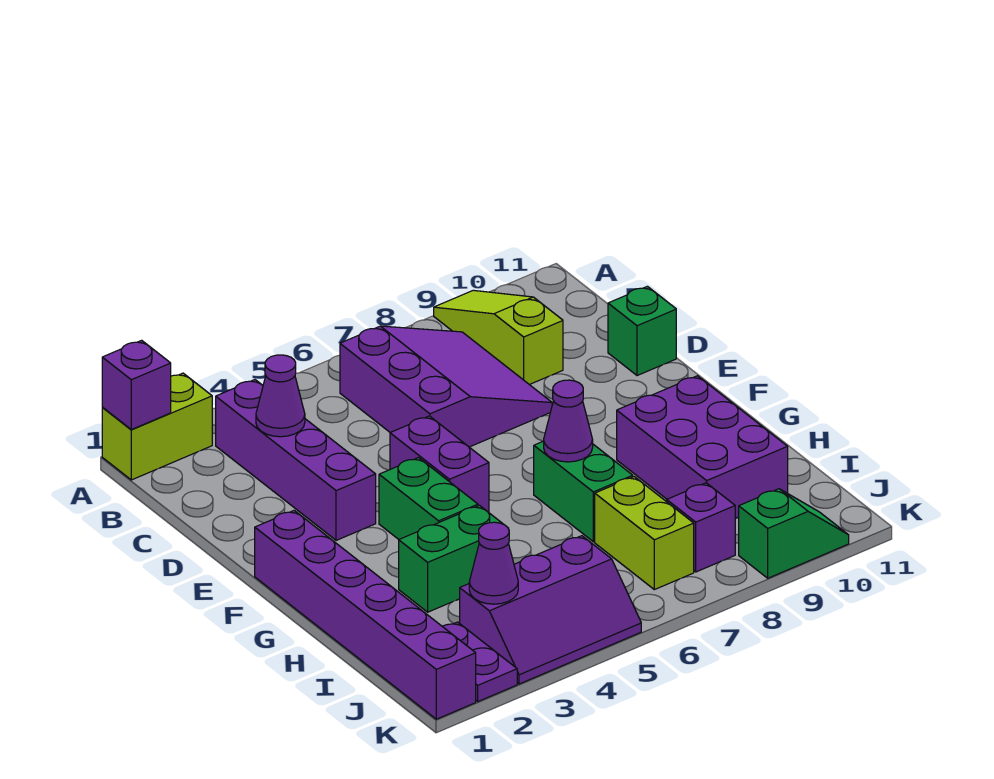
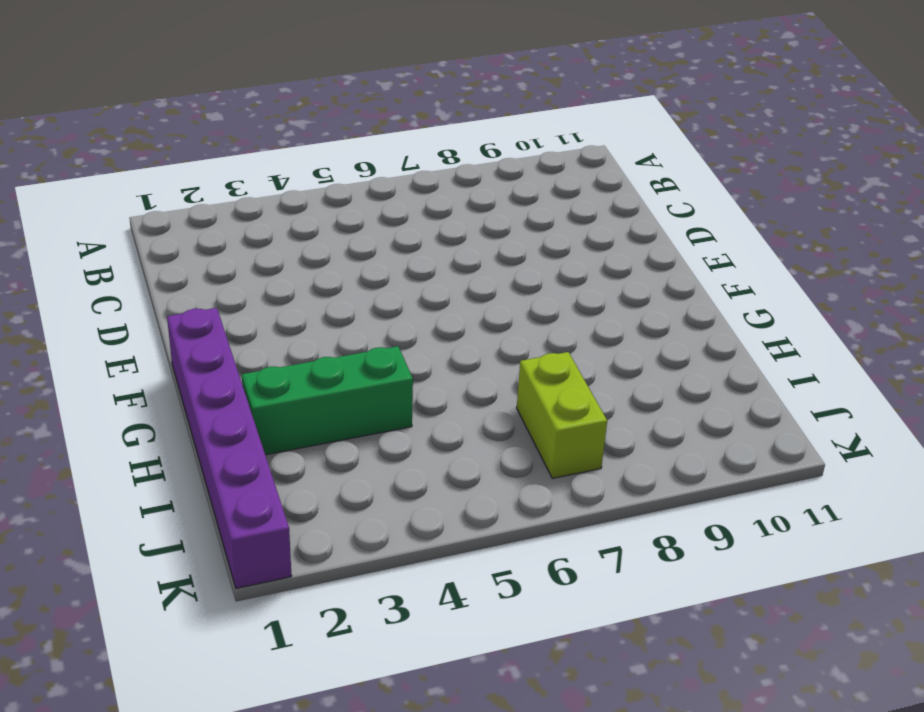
green brick H2:H4 level 1 -> green brick H3:H4 level 1
none -> lime brick A1:A2 level 1
none -> lime slope A9:C9 level 1 top C
none -> purple brick B3:E3 level 1

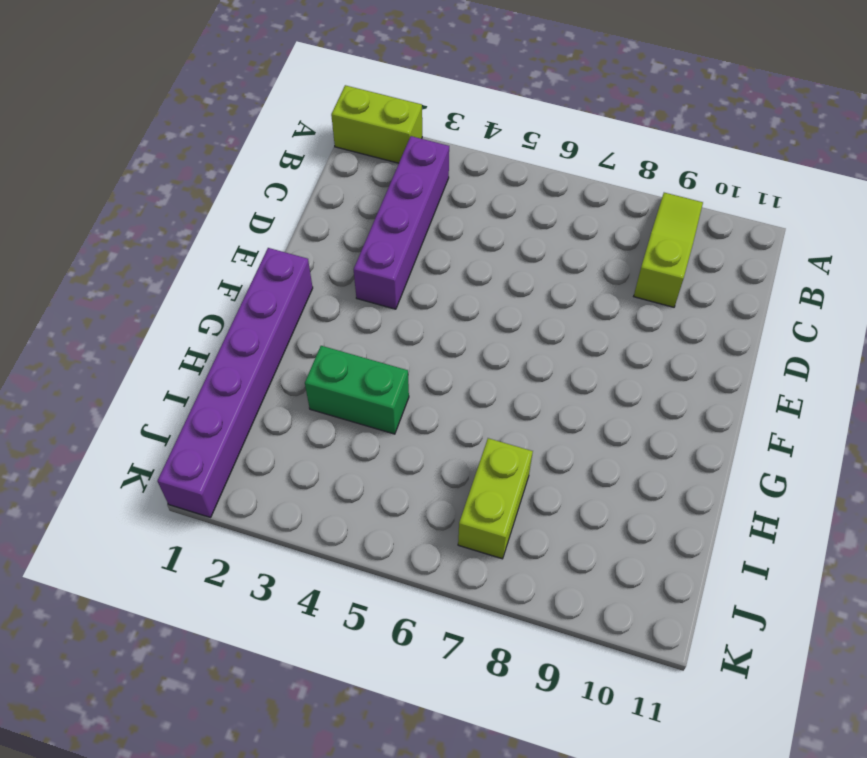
none -> purple slope B6:D8 level 1 top 6
none -> green brick D11 level 1
none -> purple brick E5:F5 level 1

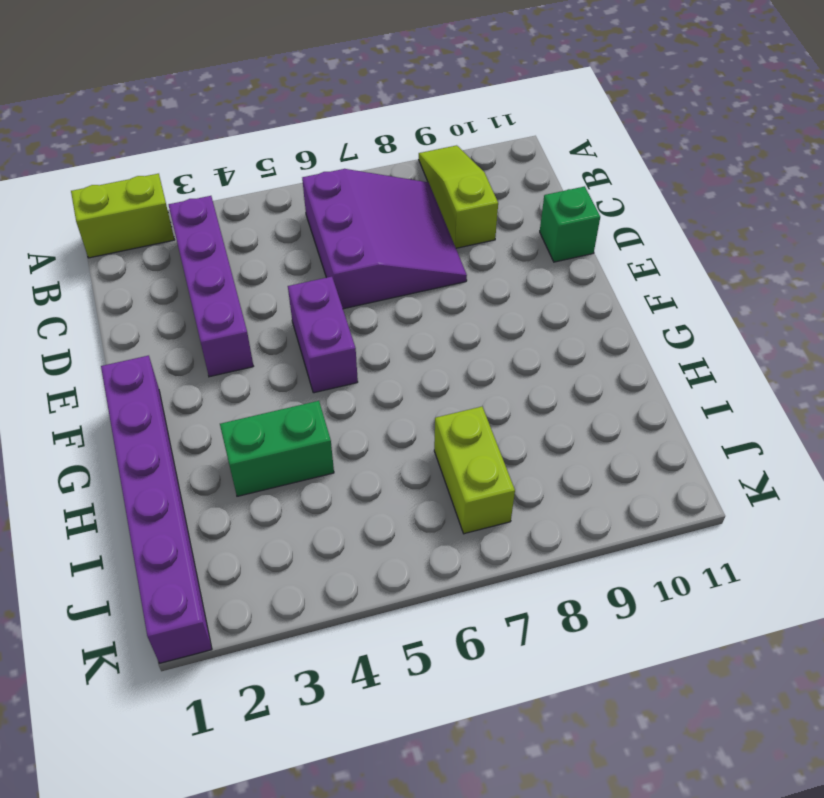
none -> green brick F4:G4 level 1
none -> green brick G7:H7 level 1
none -> purple brick G9:I10 level 1

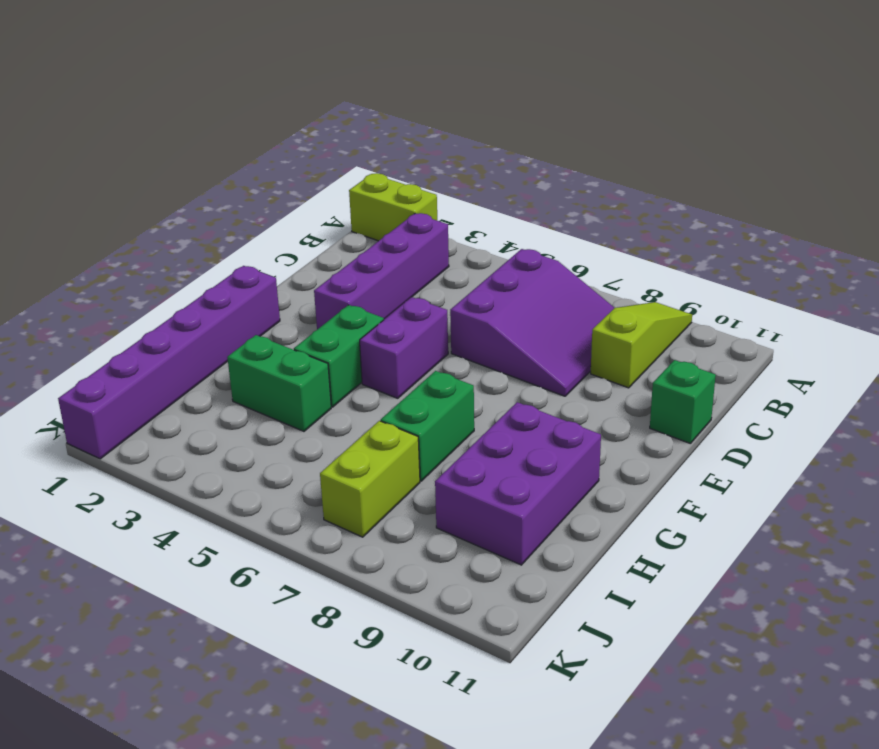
none -> purple plate J2:K2 level 1
none -> purple slope J3:K5 level 1 top J
none -> purple brick J8 level 1

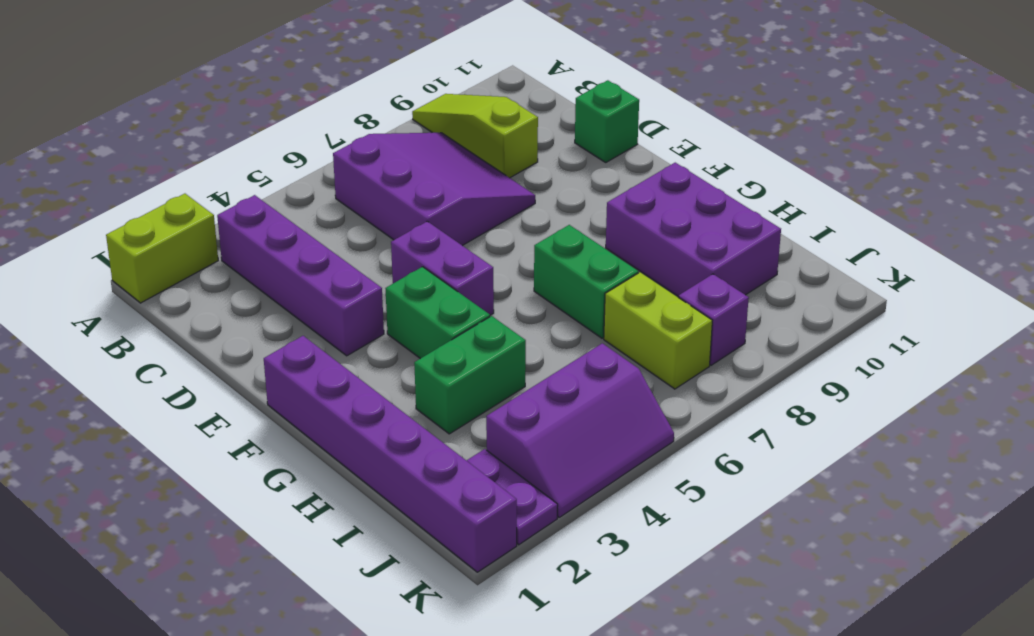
none -> green slope K9:K10 level 1 top 9
none -> purple brick A1 level 2
none -> purple cone C3 level 2

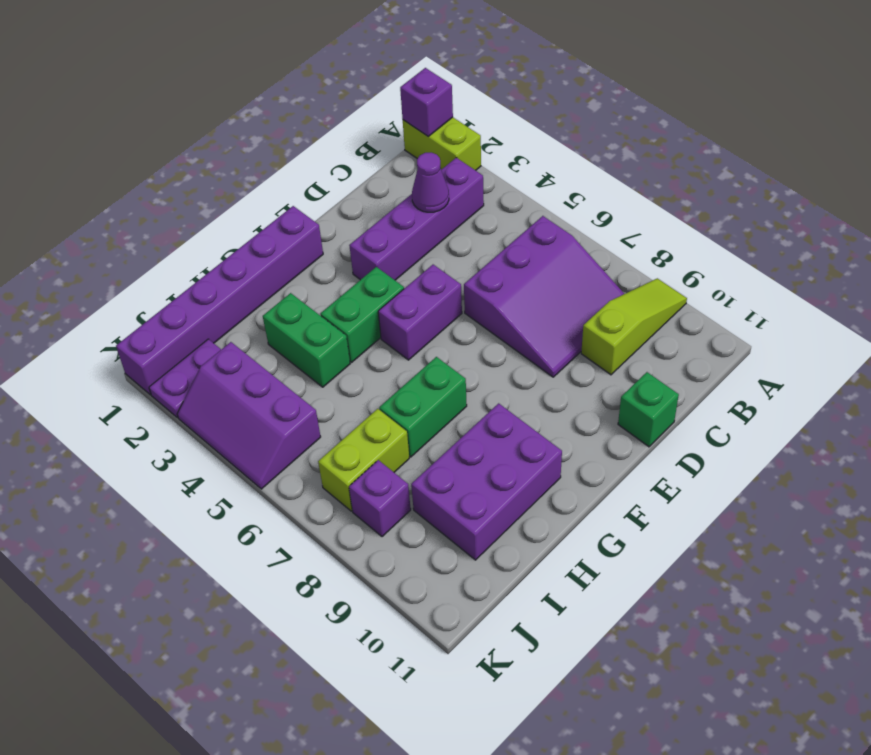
none -> green slope K9:K10 level 1 top 9
none -> purple cone G7 level 2
none -> purple cone J3 level 2

